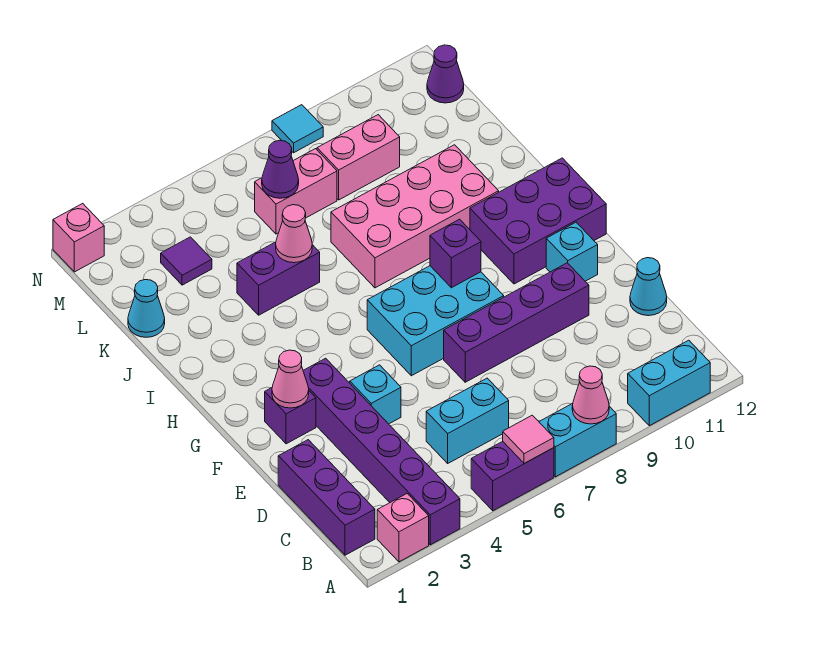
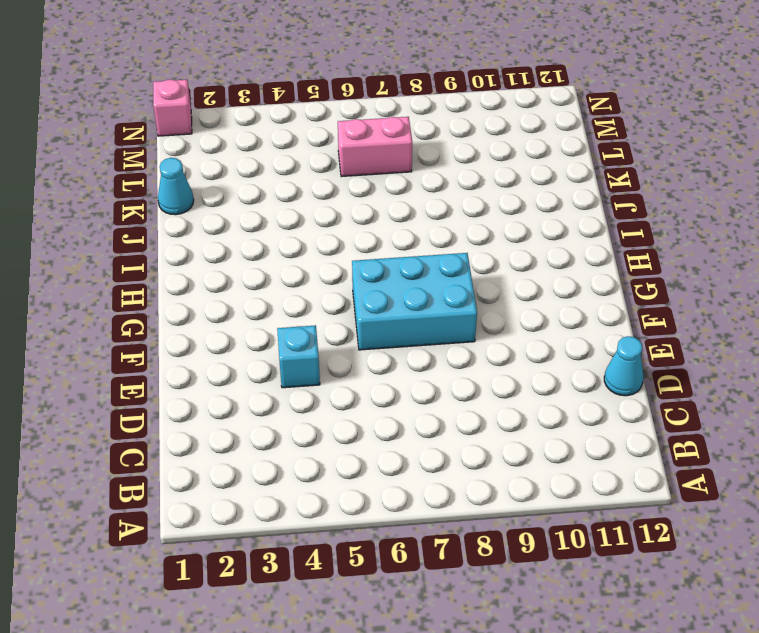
none -> pink brick A2 level 1
none -> purple brick A3:F3 level 1
none -> purple brick A5:A6 level 1

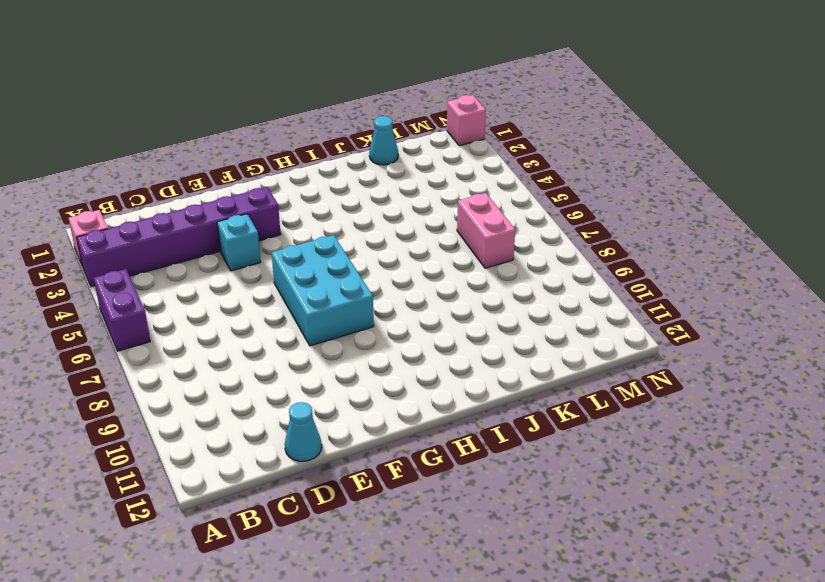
none -> cyan brick A7:A8 level 1
none -> cyan brick A10:A11 level 1
none -> purple brick B1:D1 level 1

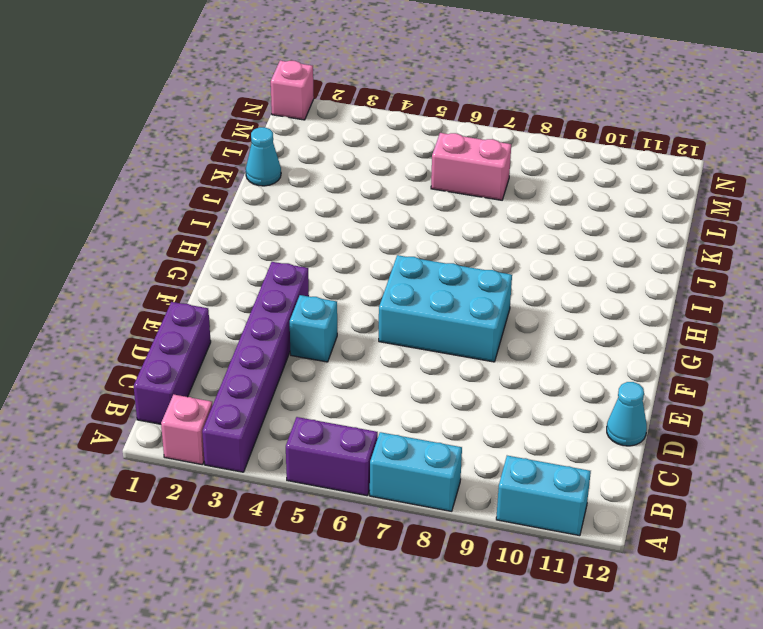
none -> cyan brick C5:C6 level 1
none -> purple brick E7:E10 level 1
none -> purple brick F2 level 1

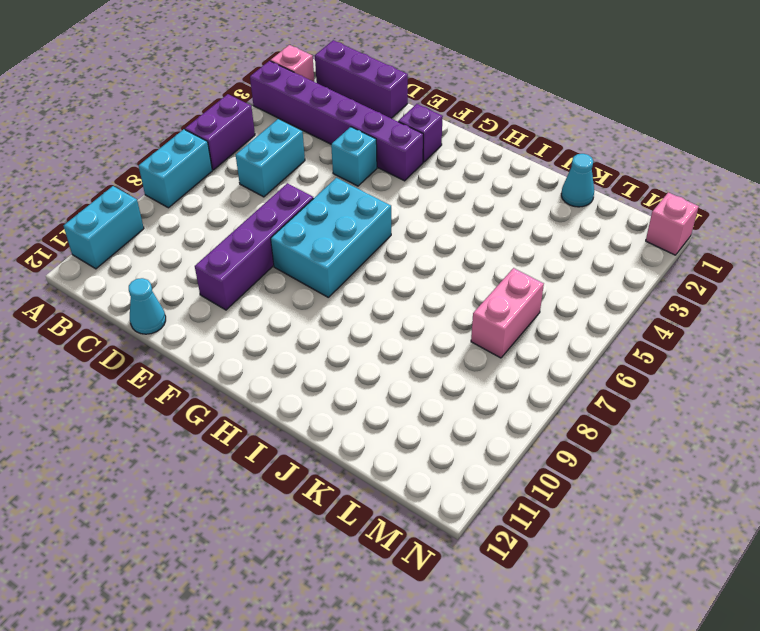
none -> cyan brick F11 level 1
none -> purple brick G10:H12 level 1
none -> pink brick I7:J10 level 1

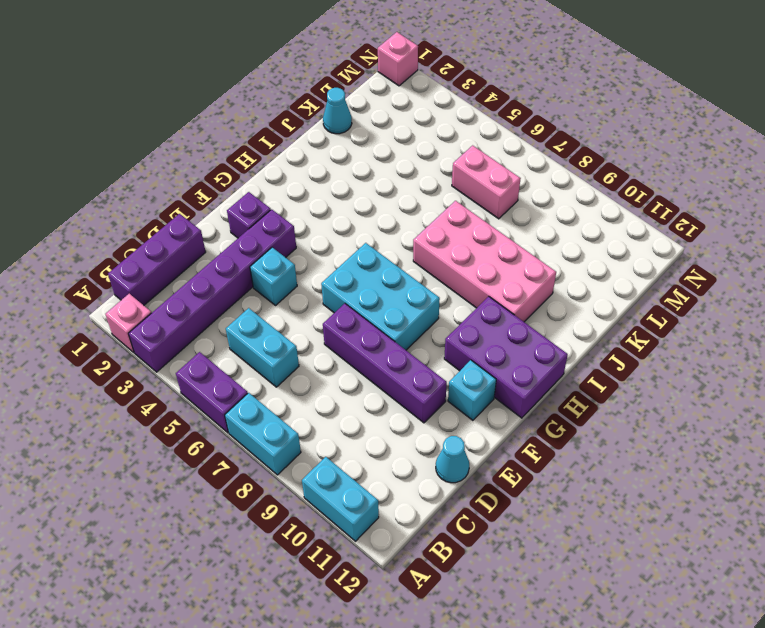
none -> purple brick J4:J5 level 1
none -> purple tile L3 level 1
none -> pink brick L8:L9 level 1

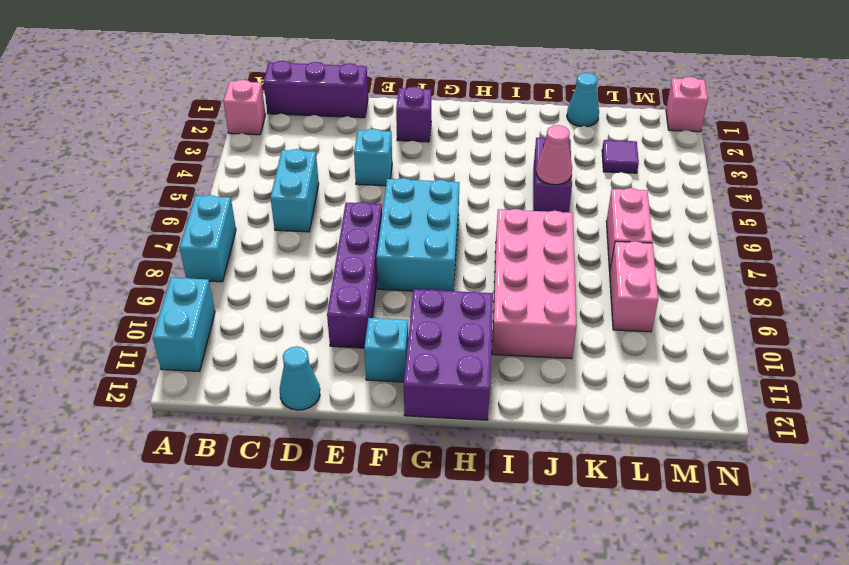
none -> purple brick A3:F3 level 1
none -> purple brick A5:A6 level 1
none -> purple cone M12 level 1

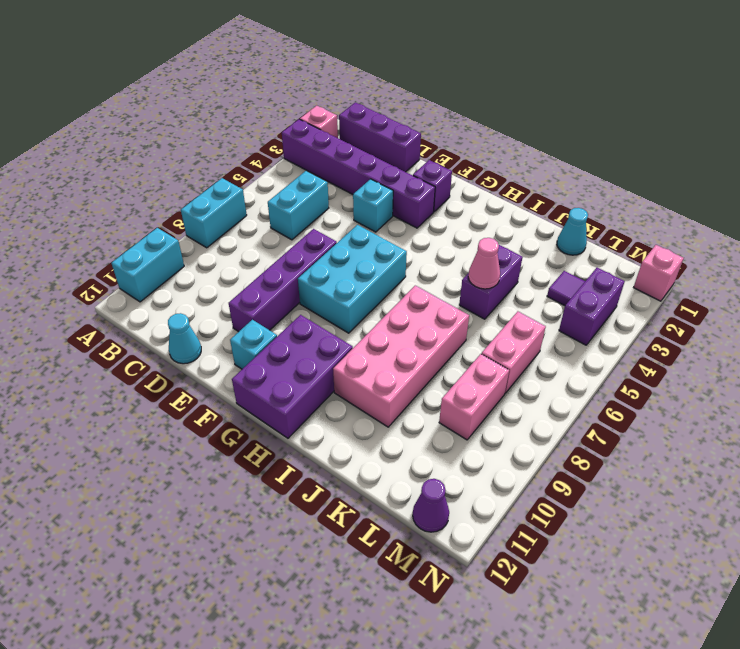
purple brick M3:M4 level 1 -> purple brick A5:A6 level 1
none -> cyan tile N8 level 1
none -> pink tile A6 level 2
none -> pink cone A8 level 2

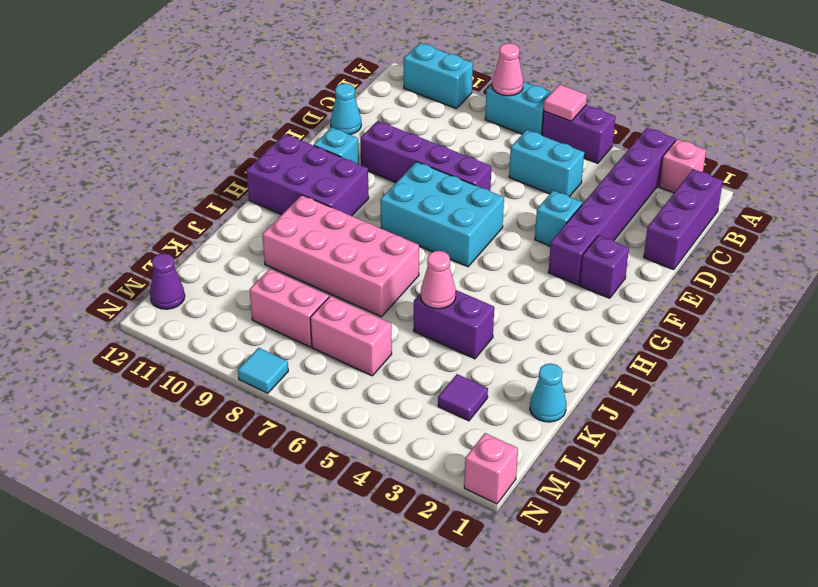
none -> pink cone F2 level 2
none -> purple brick G8 level 2
none -> purple cone L6 level 2

